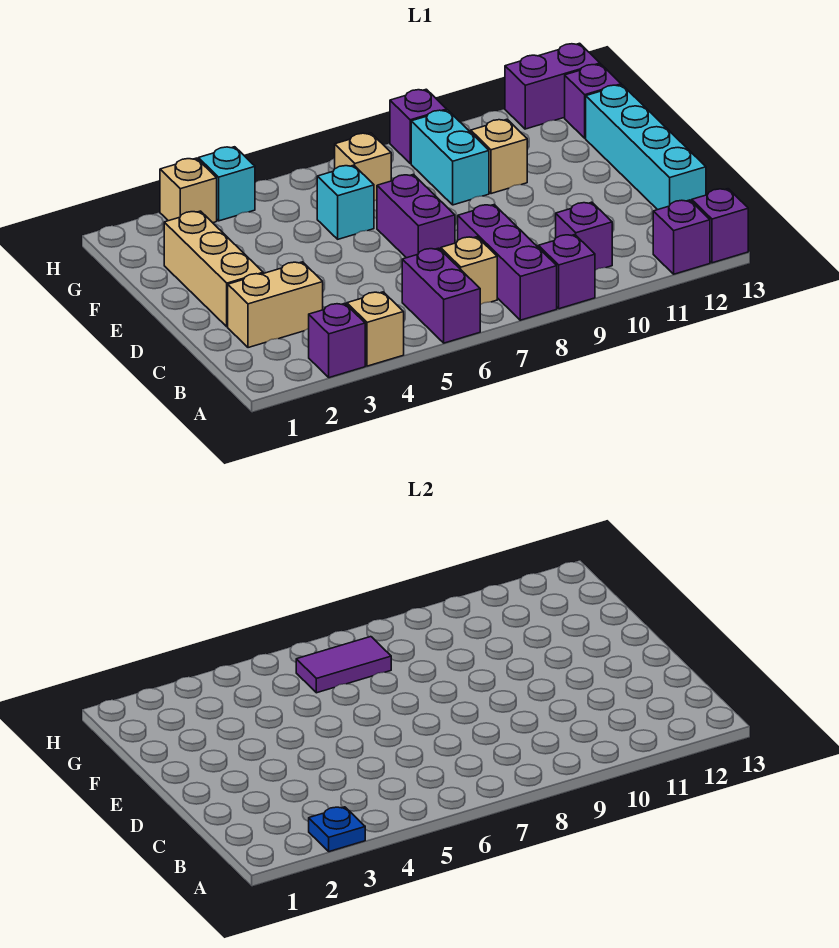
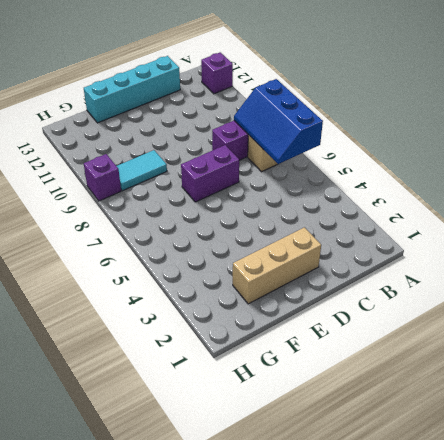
blue slope A6:B8 level 2 top A -> none
cyan tile F9:G9 level 1 -> cyan brick F9:G9 level 1
none -> purple brick A3 level 1
none -> tan brick A4 level 1
none -> purple brick A6:B6 level 1

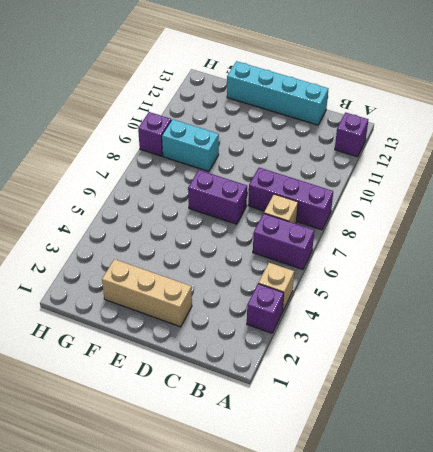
none -> purple brick A9 level 1
none -> purple brick A13 level 1
none -> purple brick B10 level 1

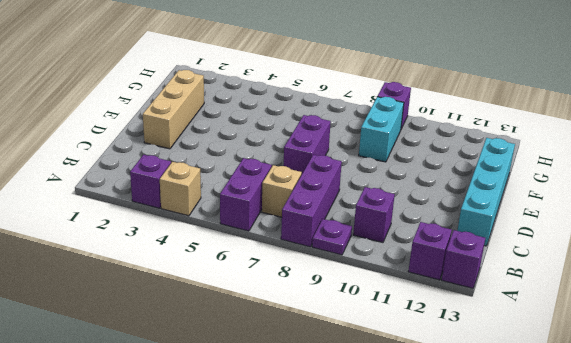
purple plate A9 level 1 -> purple brick A9 level 1
none -> tan brick C2:C3 level 1
none -> cyan brick F6 level 1
none -> tan brick F10 level 1

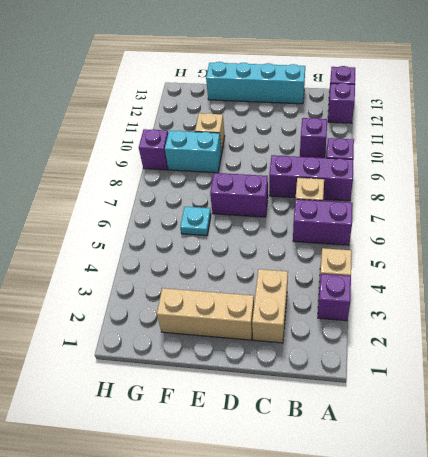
cyan plate F6 level 1 -> cyan brick F6 level 1
none -> tan brick G7 level 1
none -> purple brick G13 level 1
none -> tan brick H3 level 1

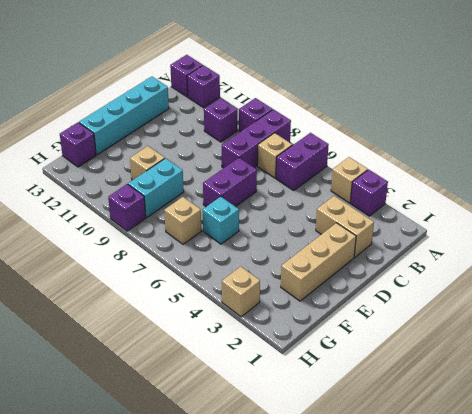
none -> cyan brick H4 level 1
none -> purple brick H12:H13 level 1
none -> blue plate A3 level 2

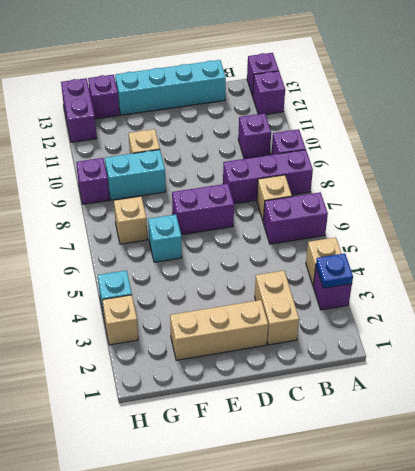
none -> purple tile G6:G7 level 2

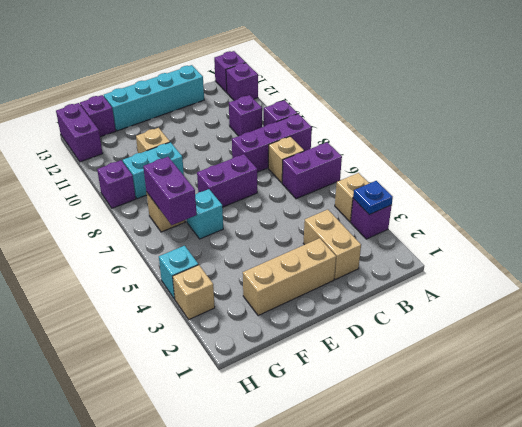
purple brick G6:G7 level 2 -> purple tile G6:G7 level 2

